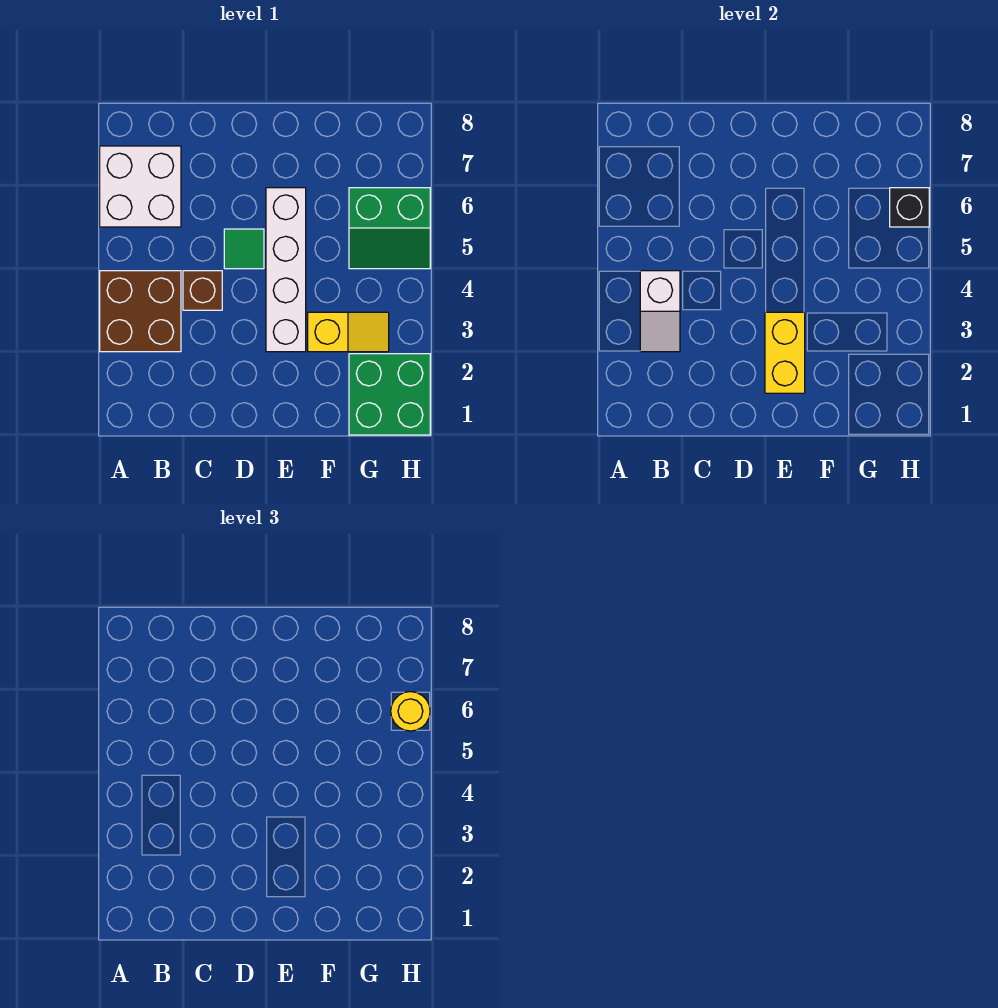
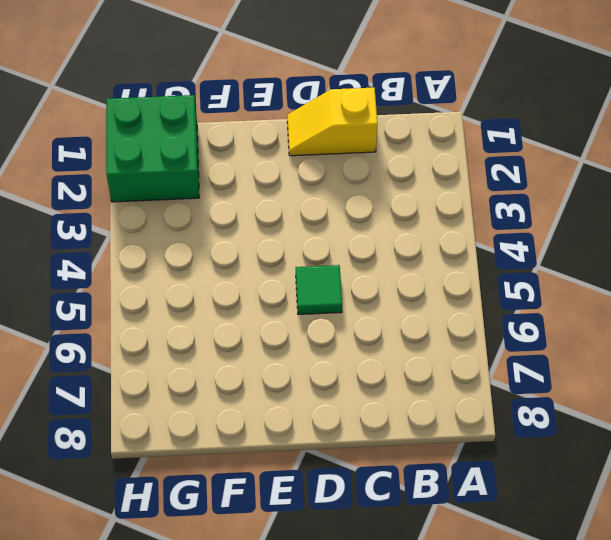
yellow slope C1:D1 level 1 top C -> yellow slope F3:G3 level 1 top F
none -> brown brick A3:B4 level 1
none -> white brick A6:B7 level 1
none -> brown brick C4 level 1

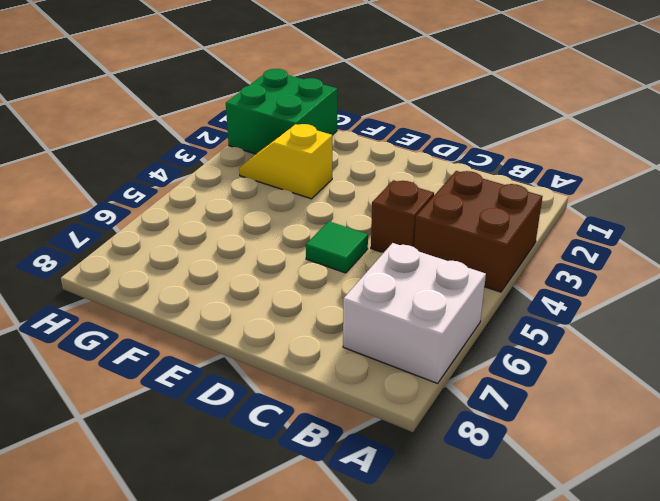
none -> white brick E3:E6 level 1
none -> green slope G5:H6 level 1 top 6
none -> white slope B3:B4 level 2 top 4

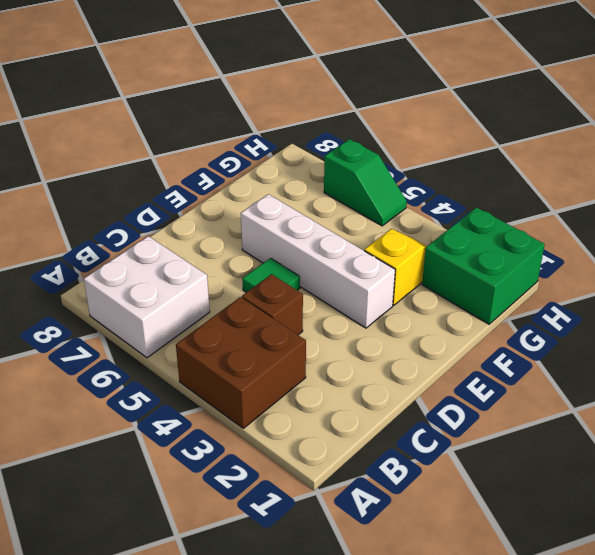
green slope H5:H6 level 1 top 6 -> green slope G5:H6 level 1 top 6
none -> white slope B3:B4 level 2 top 4
none -> yellow brick E2:E3 level 2
none -> black brick H6 level 2

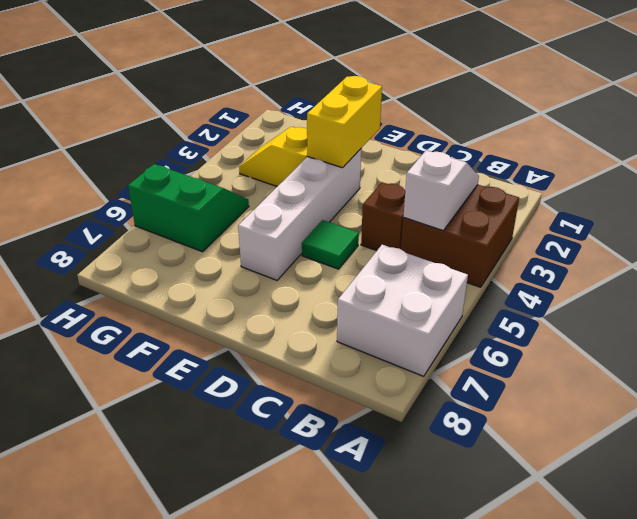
none -> green brick G1:H2 level 1
none -> black brick H6 level 2
none -> yellow round brick H6 level 3

